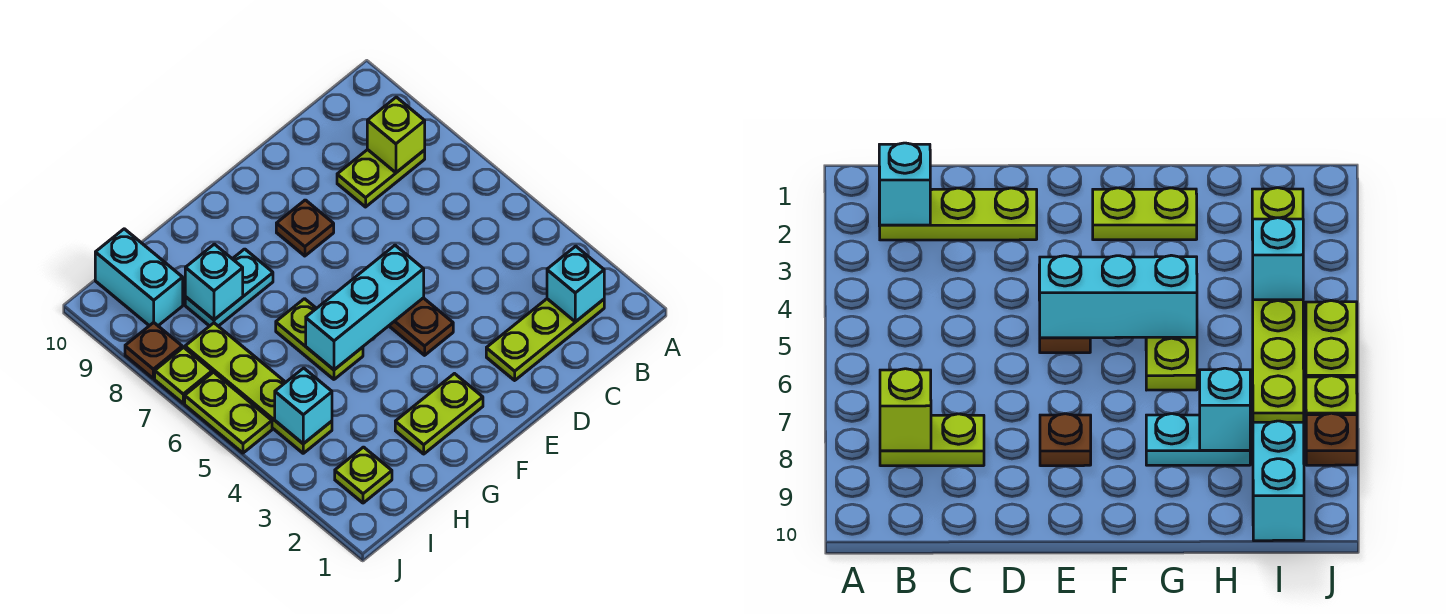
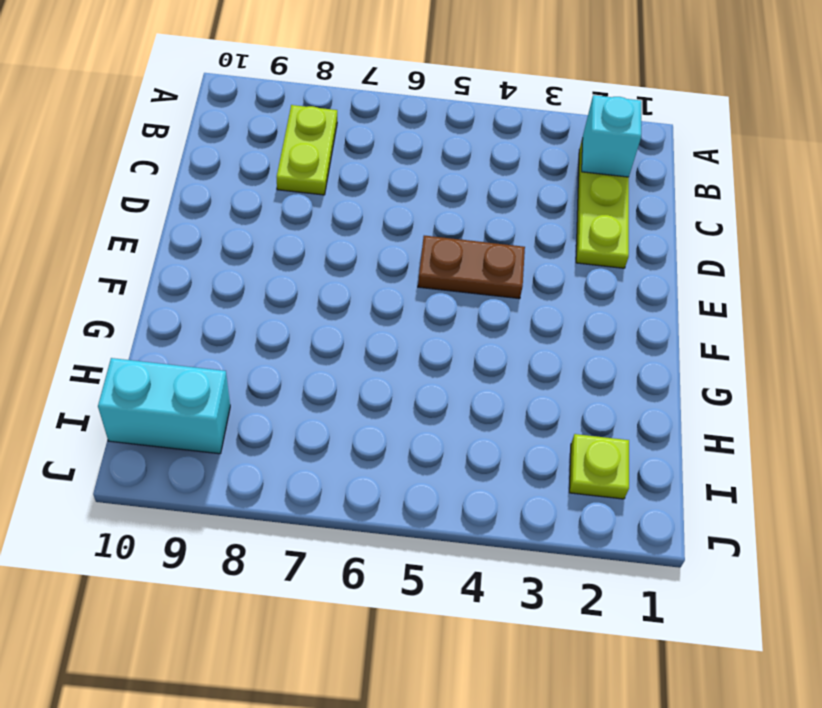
none -> brown plate E8 level 1
none -> lime plate F2:G2 level 1
none -> lime plate G5:G6 level 1

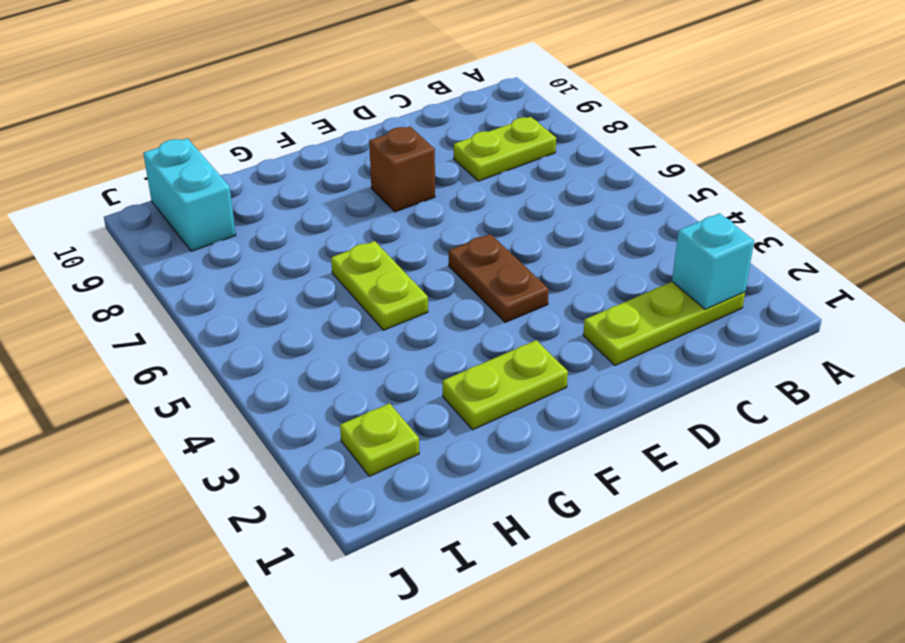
brown brick E8 level 1 -> brown plate E8 level 1
none -> cyan plate G8:H8 level 1
none -> lime plate I4:I7 level 1
none -> lime plate J5:J6 level 1

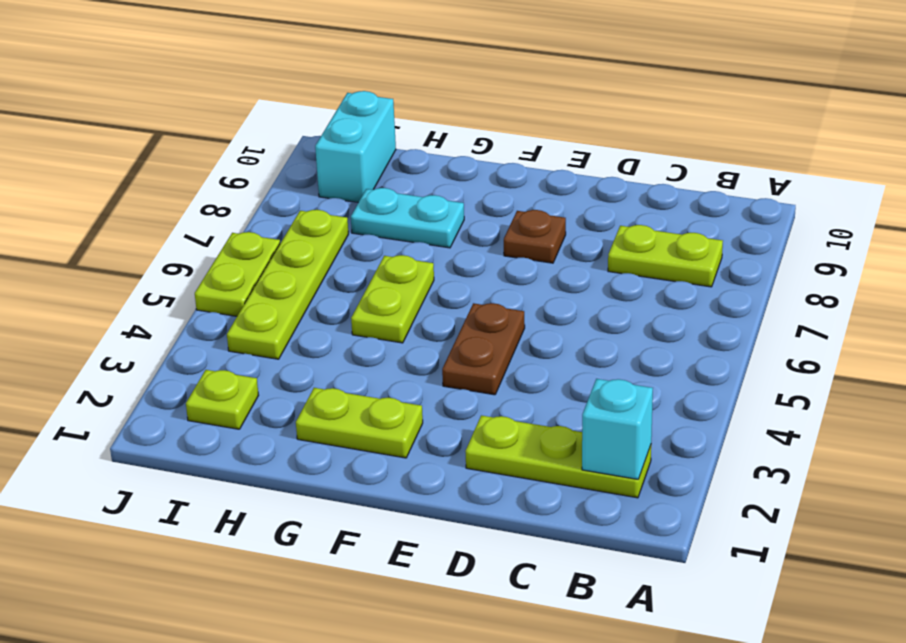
none -> lime plate J7 level 1
none -> brown plate J8 level 1
none -> lime brick B8 level 2

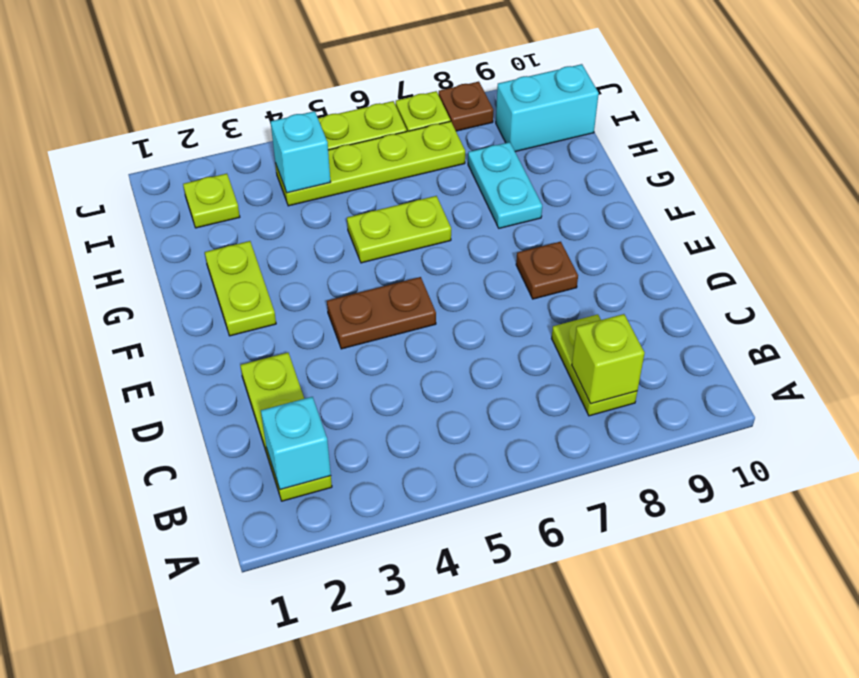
none -> cyan brick E5:G5 level 2
none -> cyan brick H8 level 2

